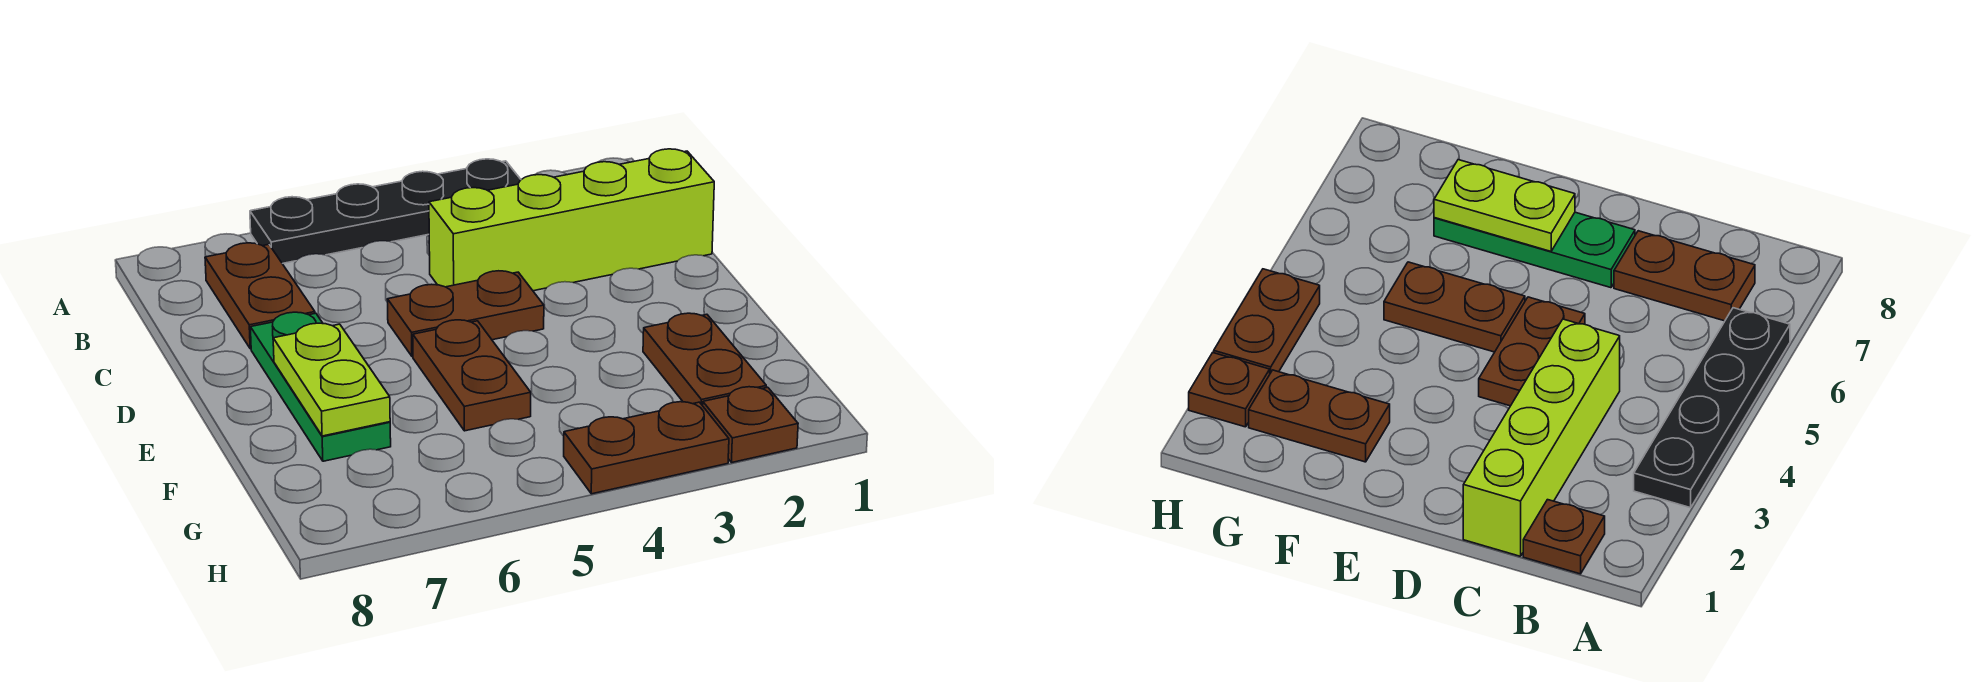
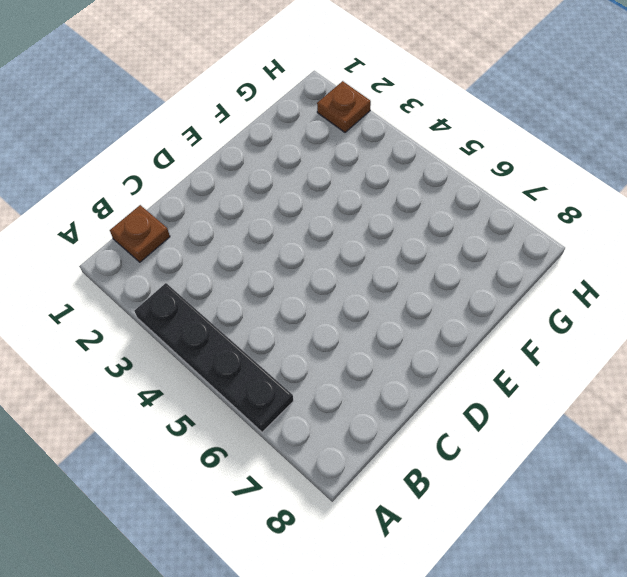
none -> brown plate B7:C7 level 1
none -> lime brick C1:C4 level 1

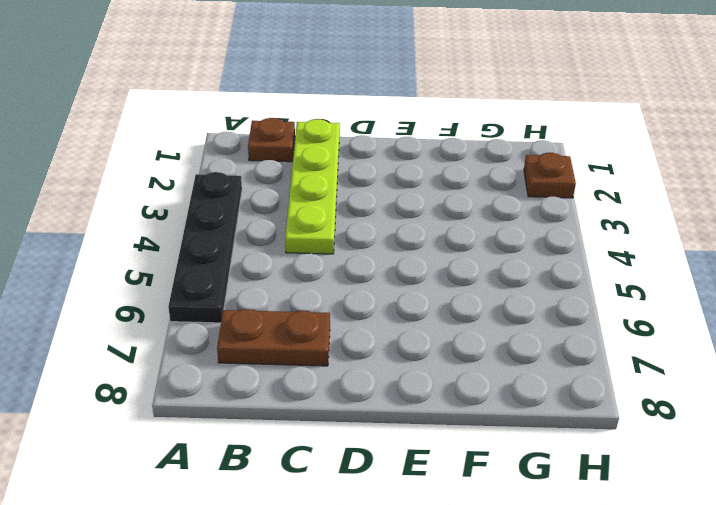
lime plate C1:C4 level 1 -> lime brick C1:C4 level 1
none -> brown plate D4:D5 level 1
none -> green plate D7:F7 level 1

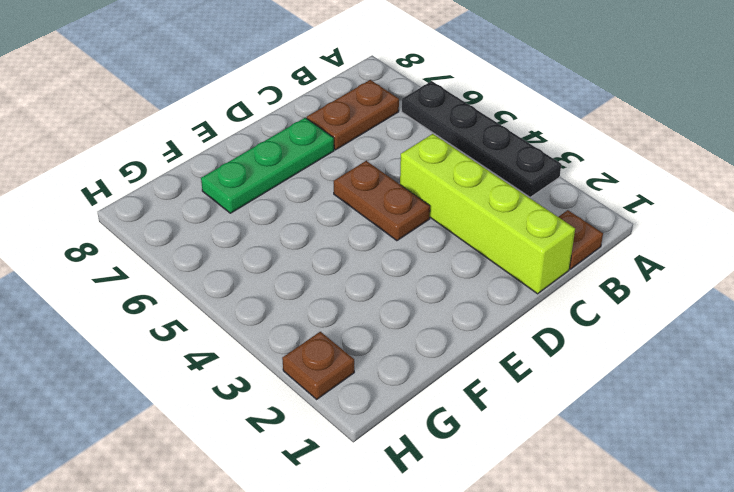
none -> brown plate E5:F5 level 1
none -> brown plate F2:G2 level 1

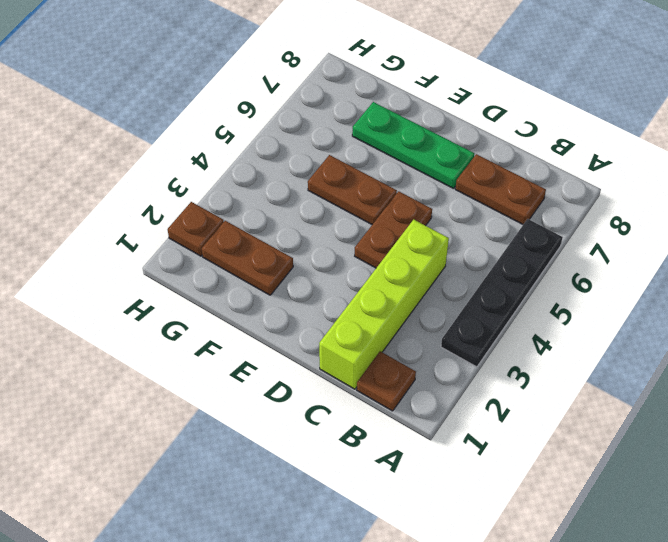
none -> brown plate H3:H4 level 1
none -> lime plate E7:F7 level 2

